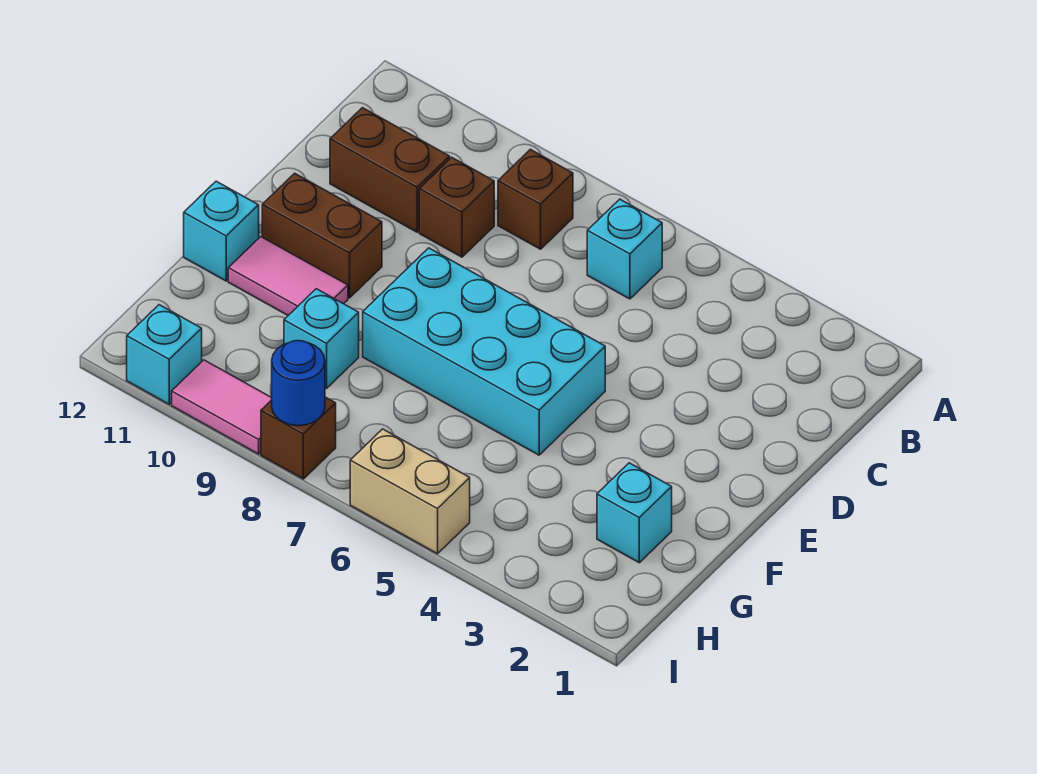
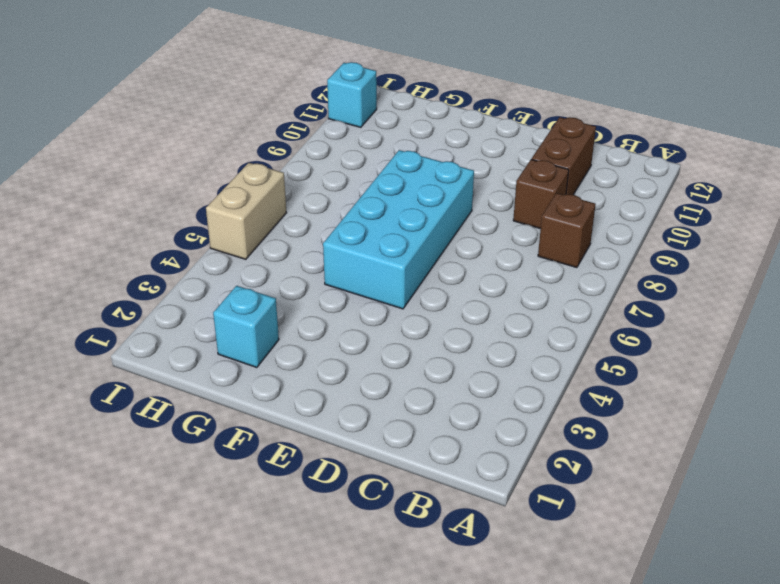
none -> cyan brick B6 level 1
none -> brown brick E10:E11 level 1
none -> pink tile F10:F11 level 1

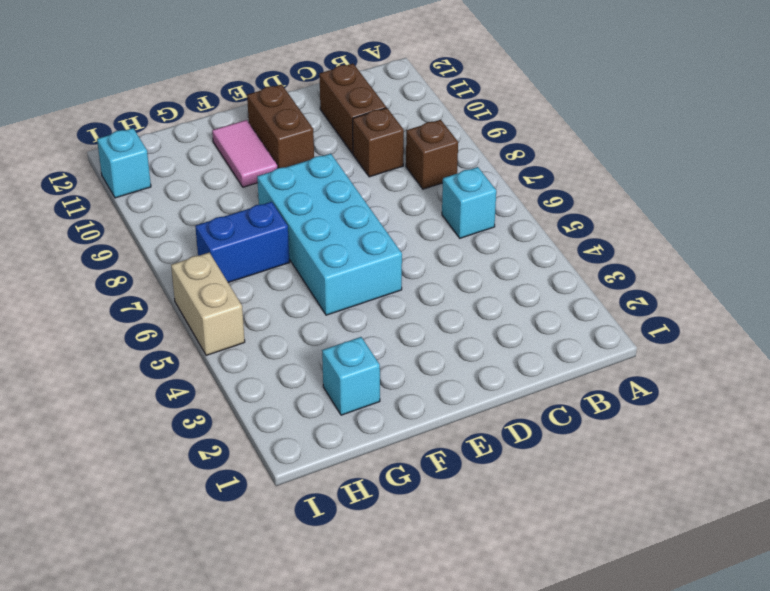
blue brick G7:H7 level 1 -> none
none -> cyan brick F12 level 1
none -> cyan brick G9 level 1
none -> brown brick I8 level 1

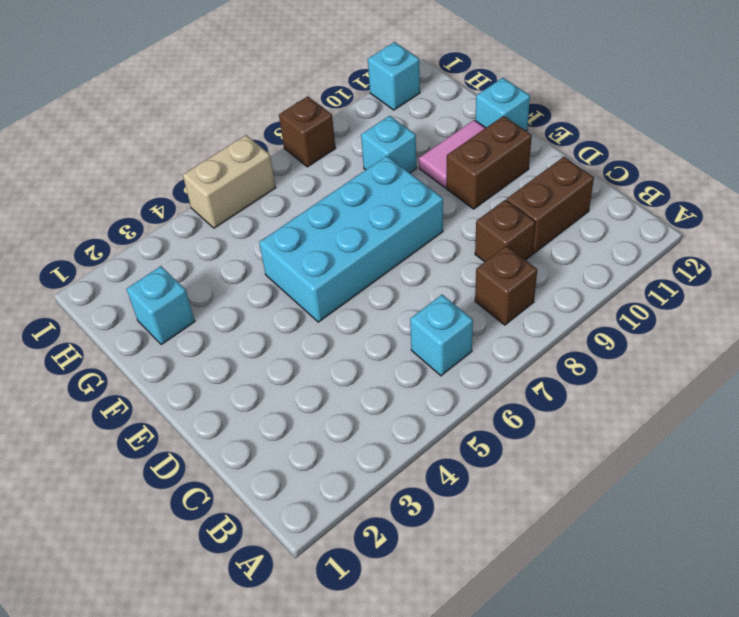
none -> pink tile I9:I10 level 1
none -> blue round brick I8 level 2

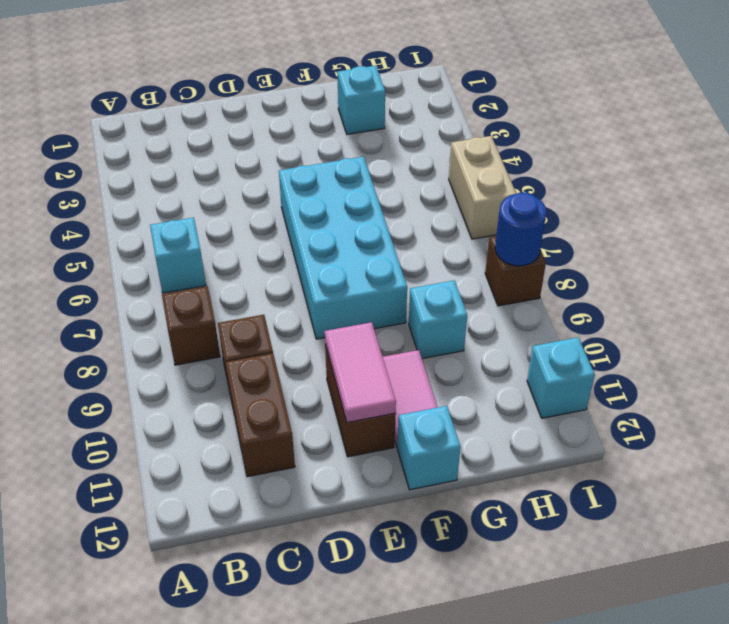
pink tile E10:E11 level 2 -> pink tile I9:I10 level 1

